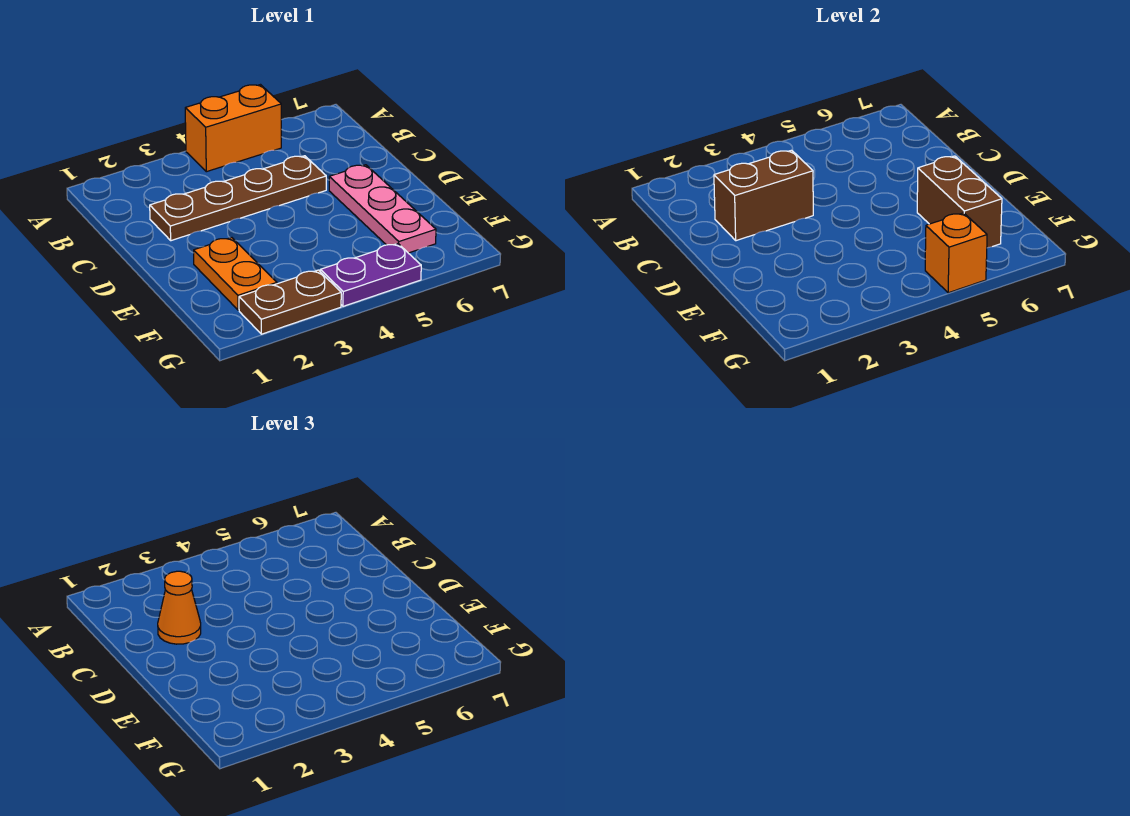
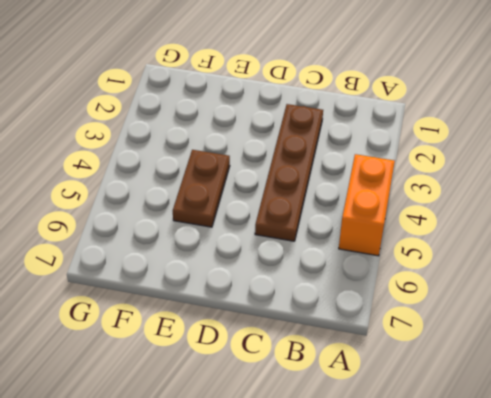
brown plate E4:E5 level 1 -> brown plate G2:G3 level 1
none -> pink plate D6:F6 level 1
none -> orange plate E2:F2 level 1

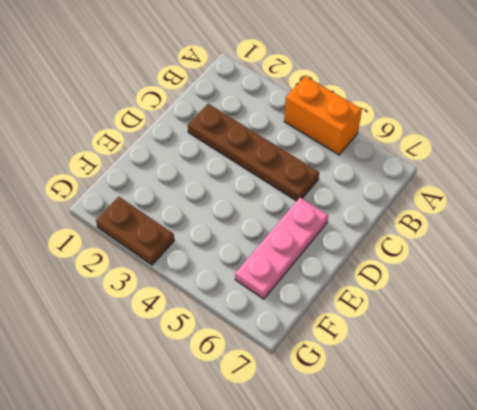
none -> orange plate E2:F2 level 1
none -> purple plate G4:G5 level 1

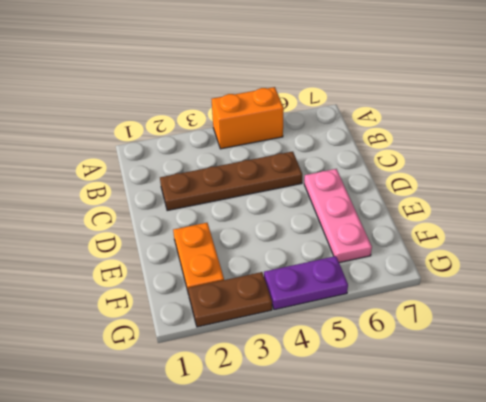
none -> brown brick C2:C3 level 2
none -> brown brick E6:F6 level 2

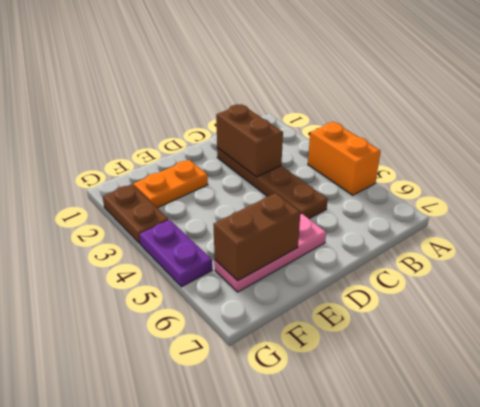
none -> orange brick G5 level 2
none -> orange cone C2 level 3

